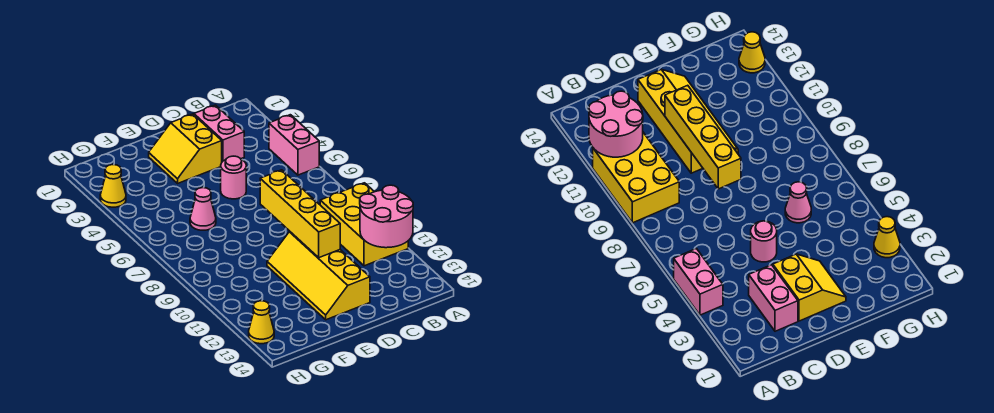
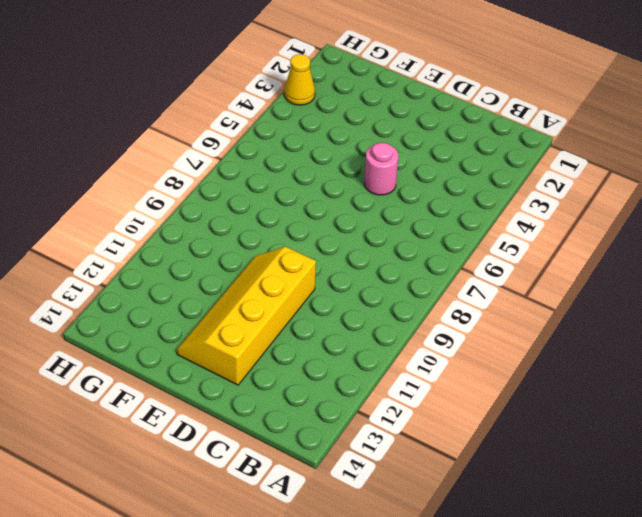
none -> pink brick A4:A5 level 1
none -> yellow brick A9:B11 level 1

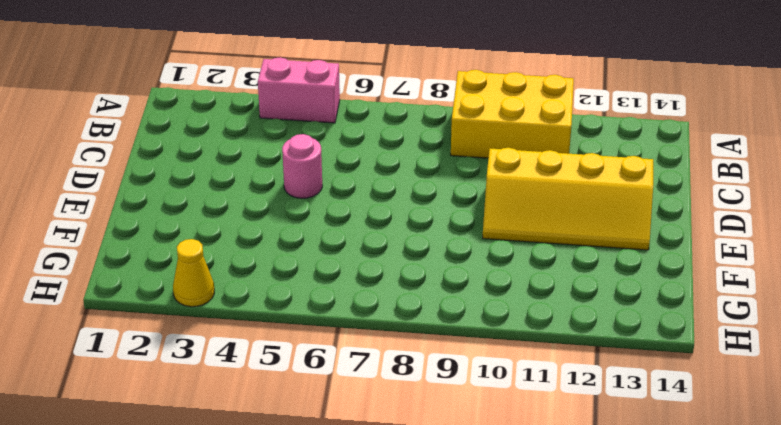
none -> pink brick C2:C3 level 1
none -> yellow slope D2:E3 level 1 top D

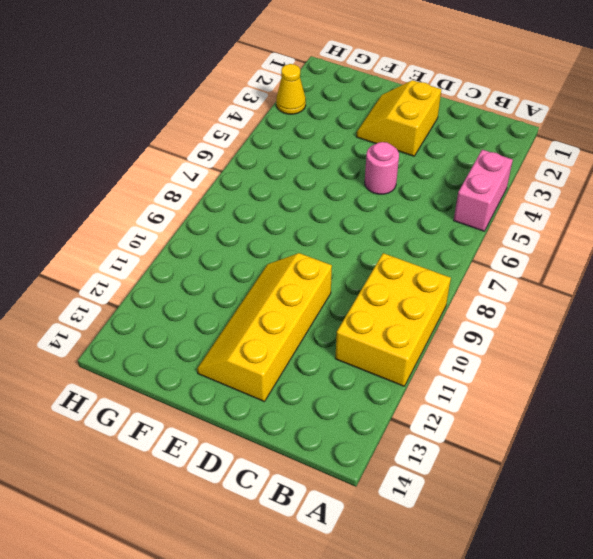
none -> pink brick C2:C3 level 1
none -> pink cone F6 level 1

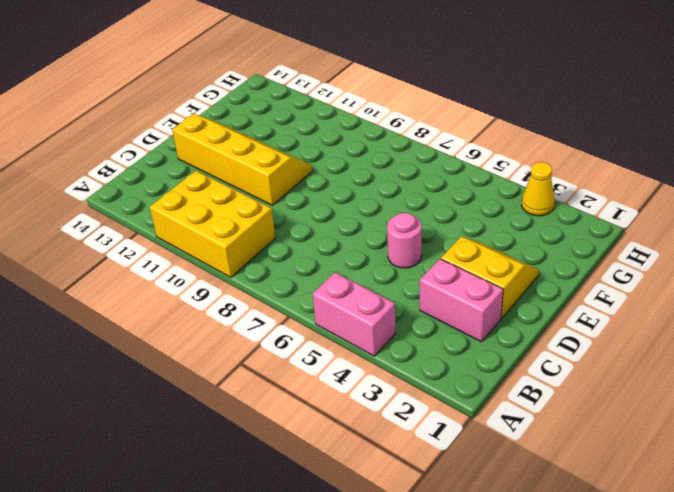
none -> pink cone F6 level 1
none -> yellow cone H13 level 1

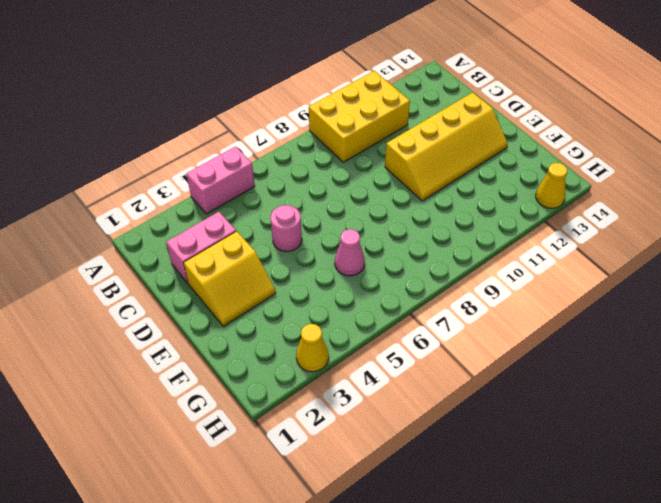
none -> pink round brick A11:B12 level 2
none -> yellow brick D8:D11 level 2

